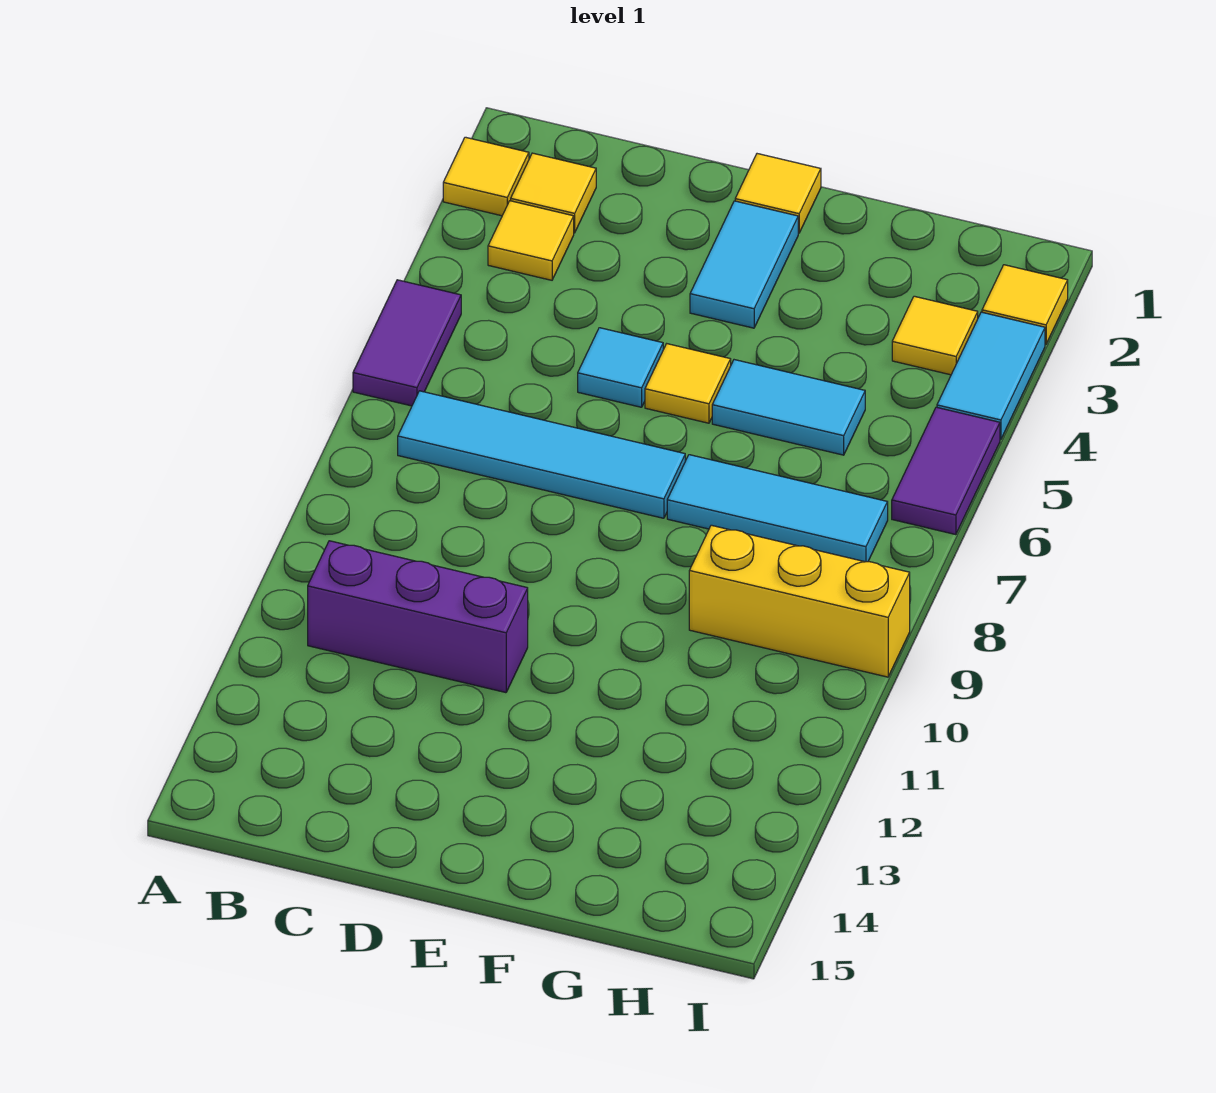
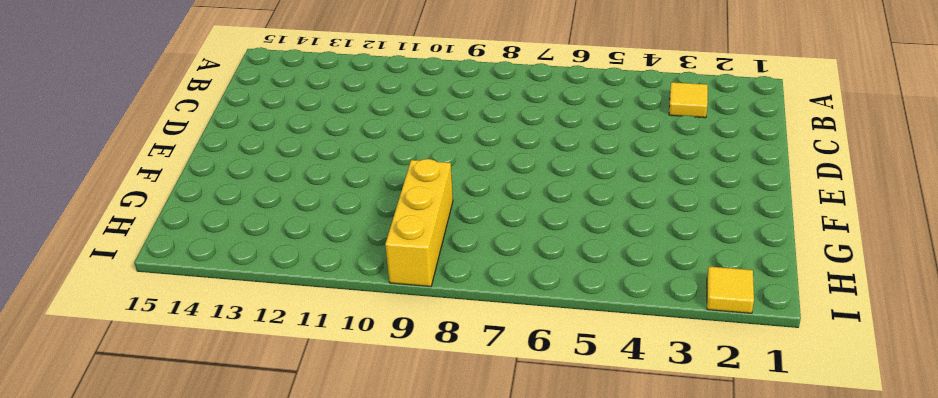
none -> yellow tile A2 level 1
none -> purple tile A5:A6 level 1
none -> yellow tile B2 level 1

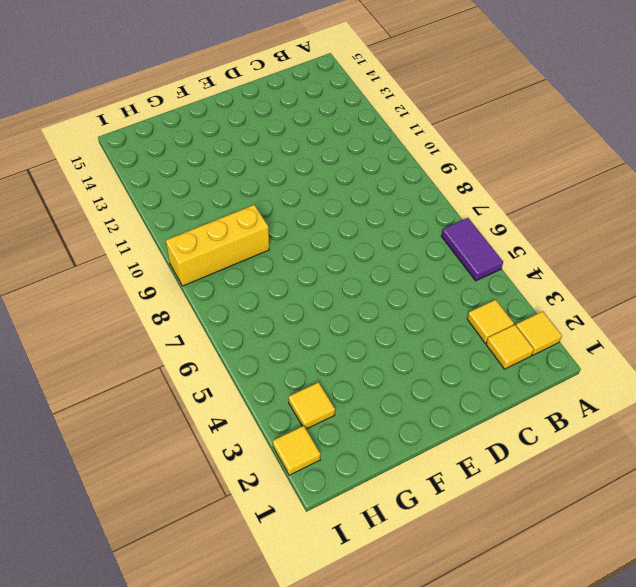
none -> cyan tile B7:E7 level 1
none -> purple brick B11:D11 level 1
none -> cyan tile D5 level 1

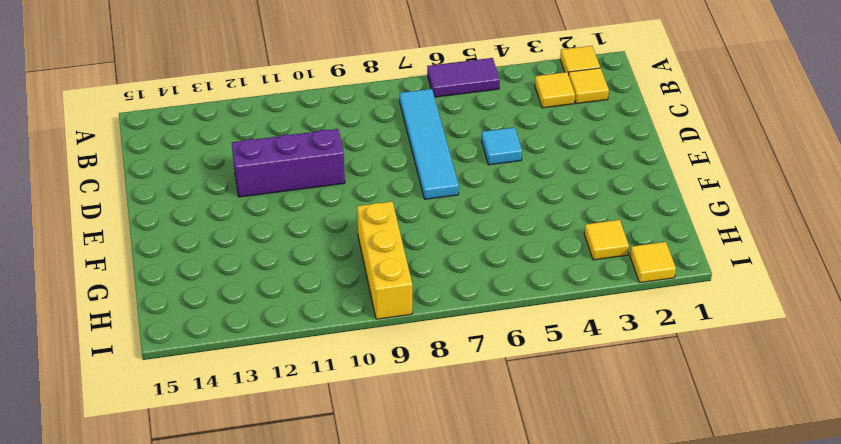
purple brick D10:D12 level 1 -> purple brick B11:D11 level 1
none -> yellow tile E1 level 1
none -> cyan tile E2:E3 level 1
none -> yellow tile E5 level 1

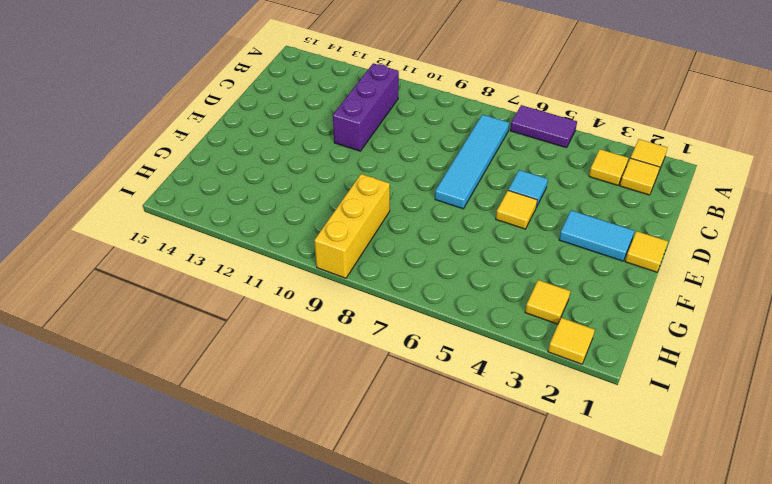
none -> cyan tile F5:G5 level 1
none -> cyan tile F7:H7 level 1
none -> cyan tile I3:I4 level 1

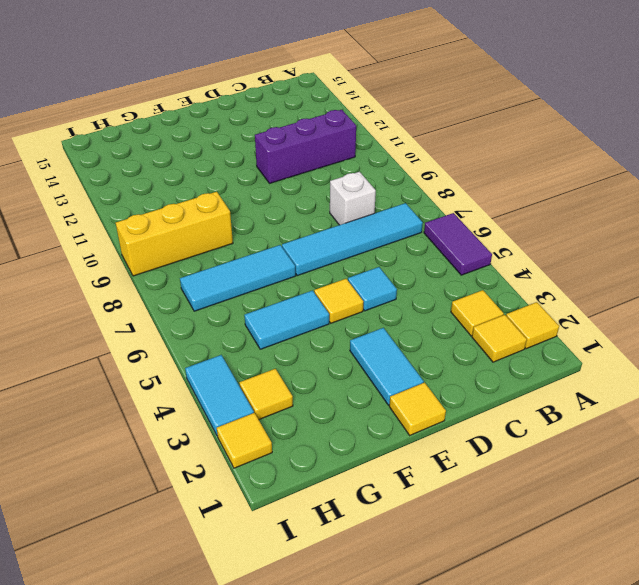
white brick C8 level 1 -> none
none -> purple tile I5:I6 level 1

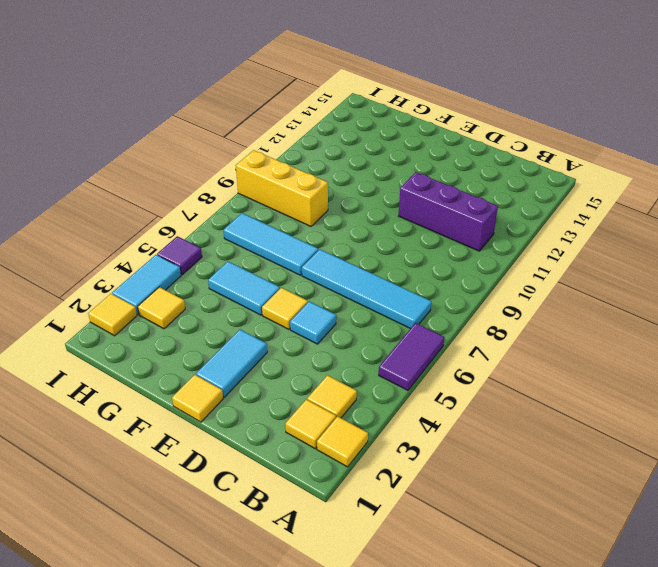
purple tile I5 level 1 -> purple tile I5:I6 level 1

